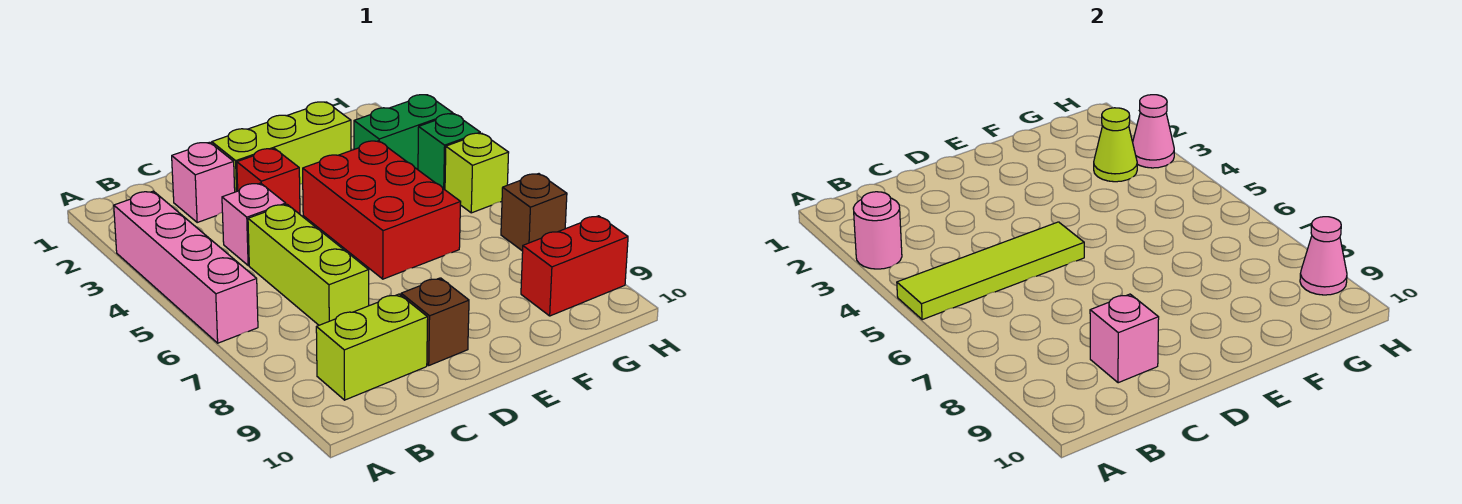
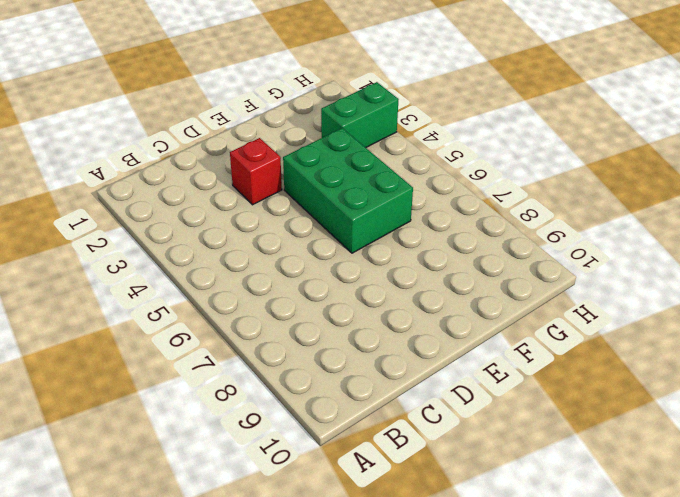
green brick E4:F6 level 1 -> red brick E4:F6 level 1
none -> pink brick A3:A6 level 1
none -> lime brick B9:C9 level 1
none -> pink brick C2 level 1

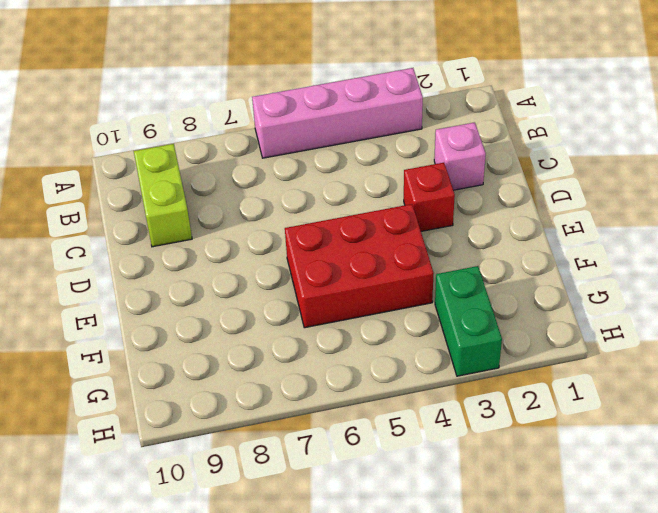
none -> pink brick C4 level 1
none -> lime brick C5:C7 level 1
none -> lime brick D2:F2 level 1

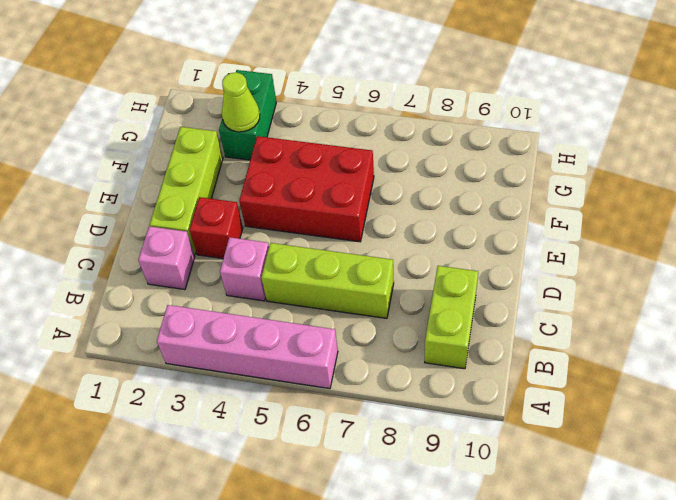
none -> brown brick D9 level 1
none -> red brick G9:H9 level 1
none -> green brick H4 level 1

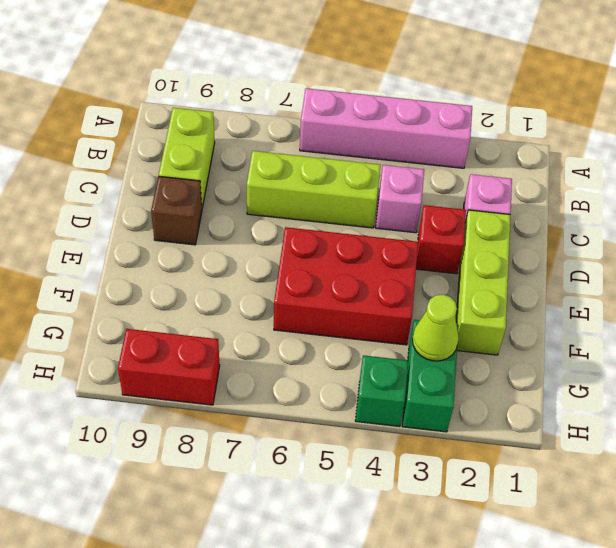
red brick H8:H9 level 1 -> red brick G9:H9 level 1
none -> lime brick H5 level 1
none -> brown brick H7 level 1
none -> pink round brick A3 level 2

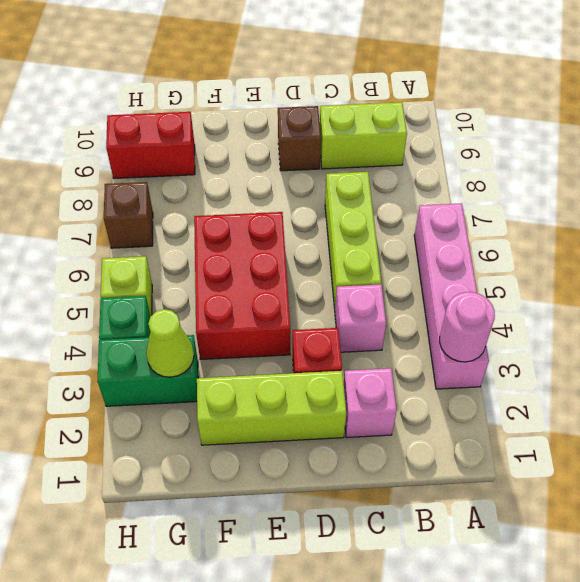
none -> lime tile A5:D5 level 2
none -> pink brick C9 level 2
none -> pink cone H3 level 2

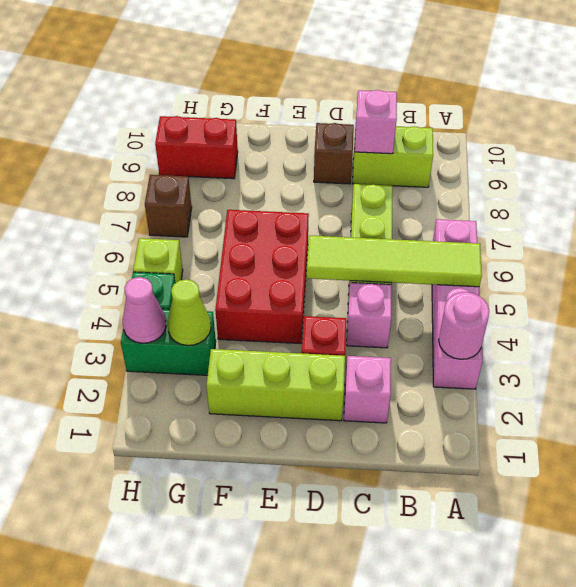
none -> pink cone H9 level 2

